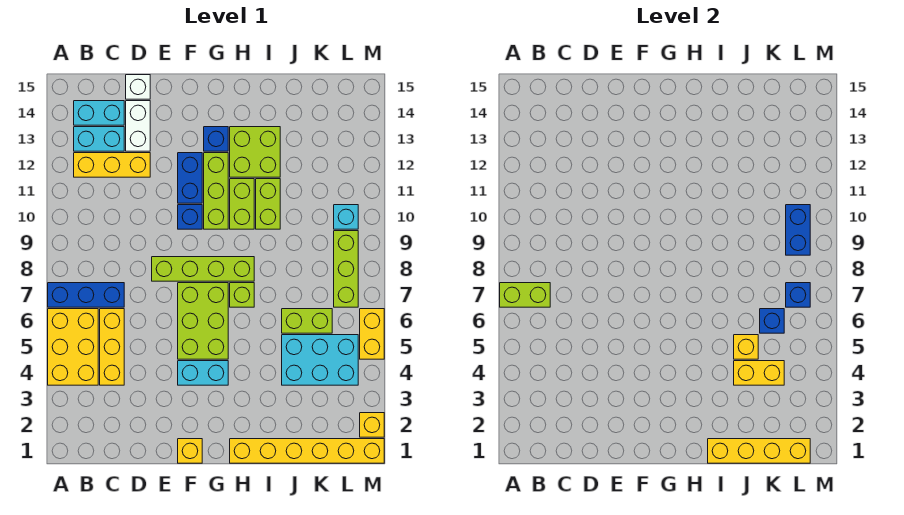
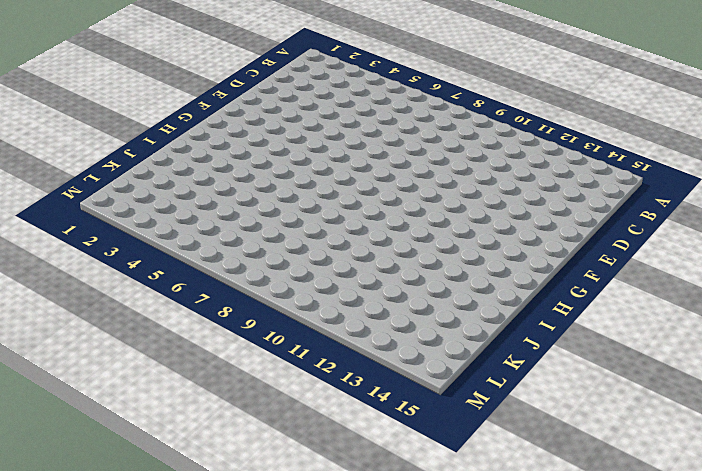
none -> yellow brick A4:B6 level 1
none -> blue brick A7:C7 level 1
none -> yellow brick B12:D12 level 1
none -> cyan brick B13:C13 level 1

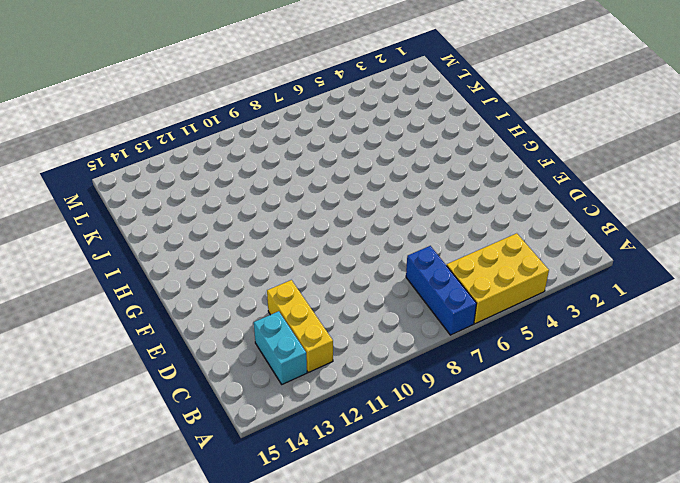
none -> cyan brick B14:C14 level 1
none -> yellow brick C4:C6 level 1
none -> white brick D13:D14 level 1
none -> white brick D15 level 1

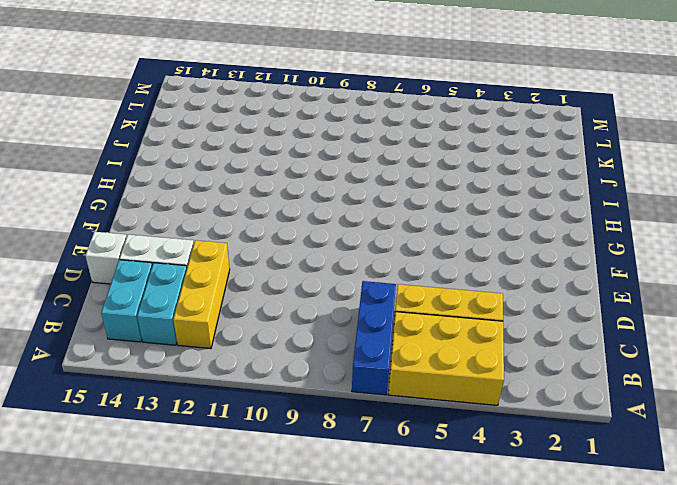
none -> lime brick E8:H8 level 1
none -> yellow brick F1 level 1
none -> cyan brick F4:G4 level 1
none -> lime brick F5:G7 level 1

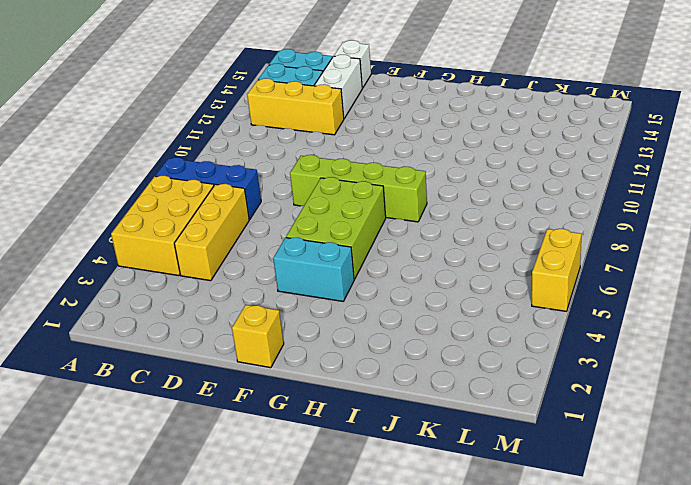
none -> blue brick F10 level 1
none -> blue brick F11:F12 level 1
none -> lime brick G10:G12 level 1
none -> blue brick G13 level 1

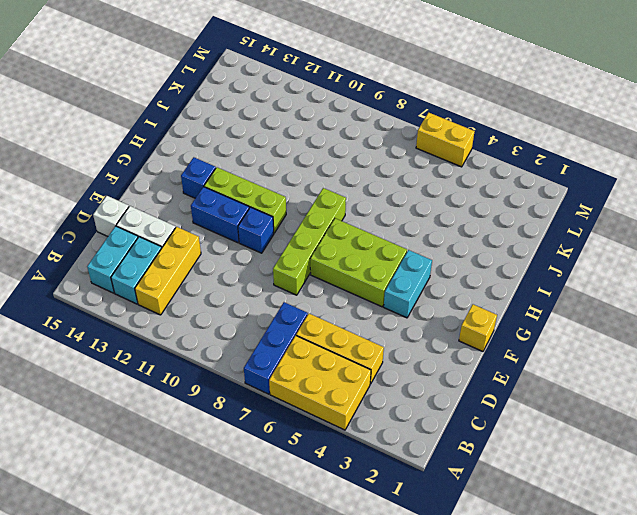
none -> yellow brick H1:M1 level 1
none -> lime brick H7 level 1
none -> lime brick H10:H11 level 1
none -> lime brick H12:I13 level 1

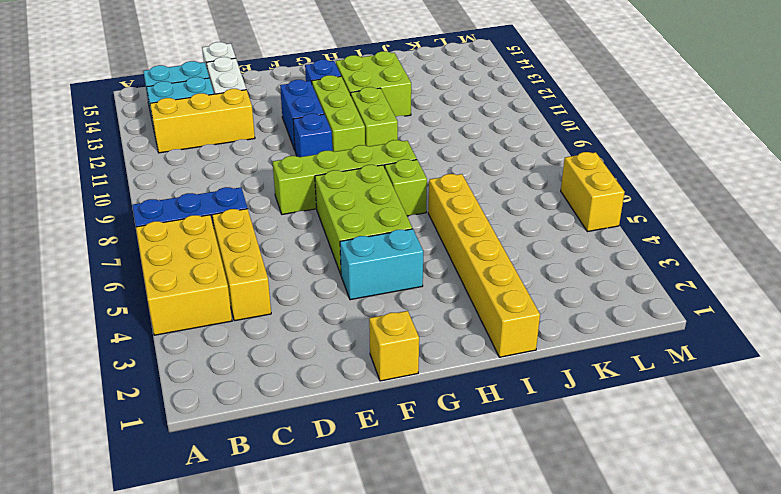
yellow brick I1:I6 level 1 -> yellow brick H1:M1 level 1
none -> lime brick I10:I11 level 1
none -> cyan brick J4:L5 level 1
none -> lime brick J6:K6 level 1
none -> lime brick L7:L9 level 1

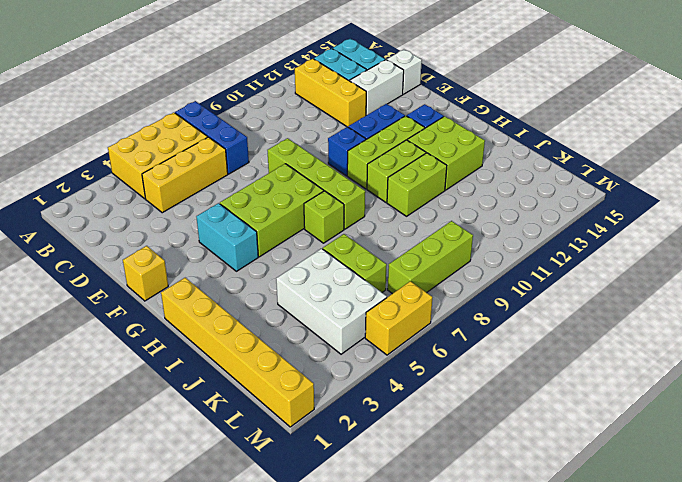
white brick J4:L5 level 1 -> cyan brick J4:L5 level 1
none -> cyan brick L10 level 1
none -> yellow brick M2 level 1
none -> lime brick A7:B7 level 2
none -> yellow brick I1:L1 level 2

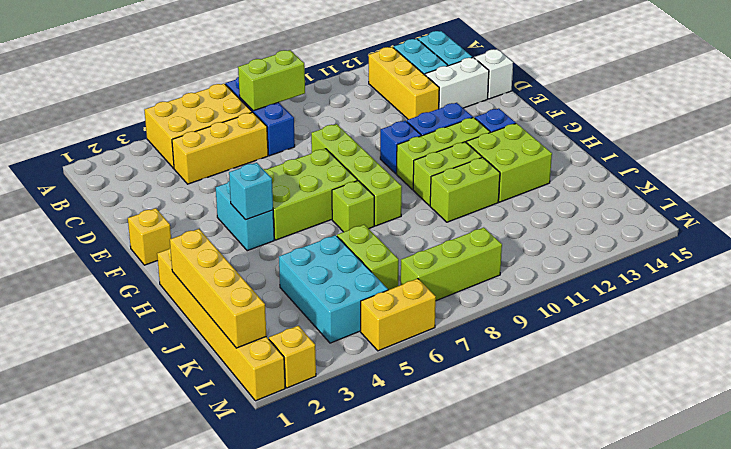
lime brick B7:B8 level 2 -> lime brick A7:B7 level 2
cyan brick G4 level 2 -> cyan brick L10 level 1
none -> yellow brick J4:K4 level 2
none -> yellow brick J5 level 2
none -> blue brick K6 level 2
none -> blue brick L7 level 2

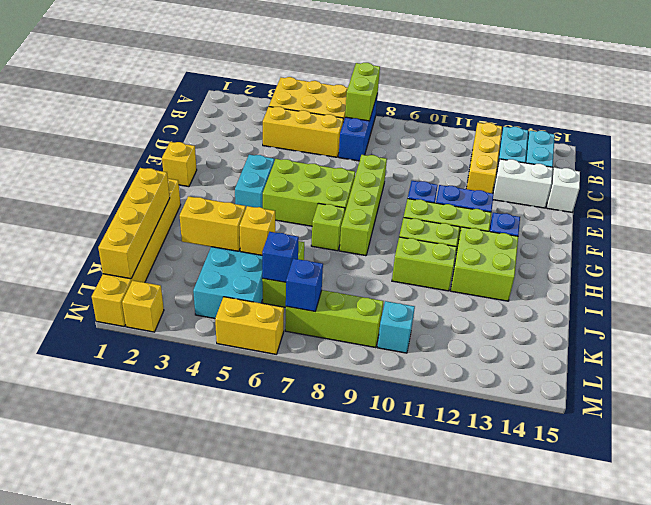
yellow brick J3:J4 level 2 -> yellow brick J4:K4 level 2
none -> blue brick L9:L10 level 2

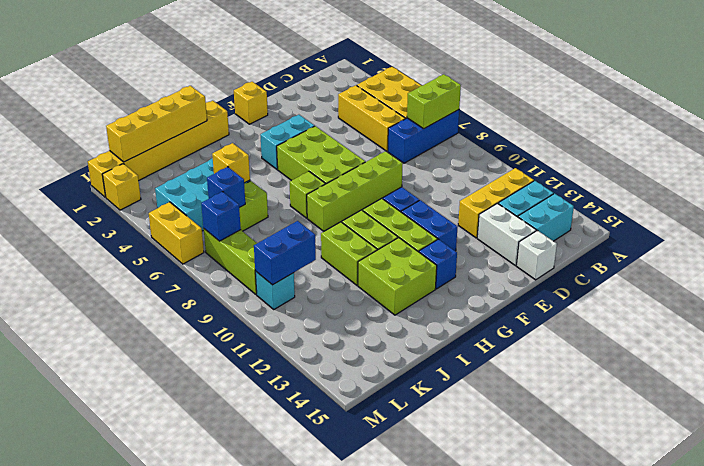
blue brick K10:L10 level 2 -> blue brick L9:L10 level 2
none -> yellow brick J4:K4 level 2

